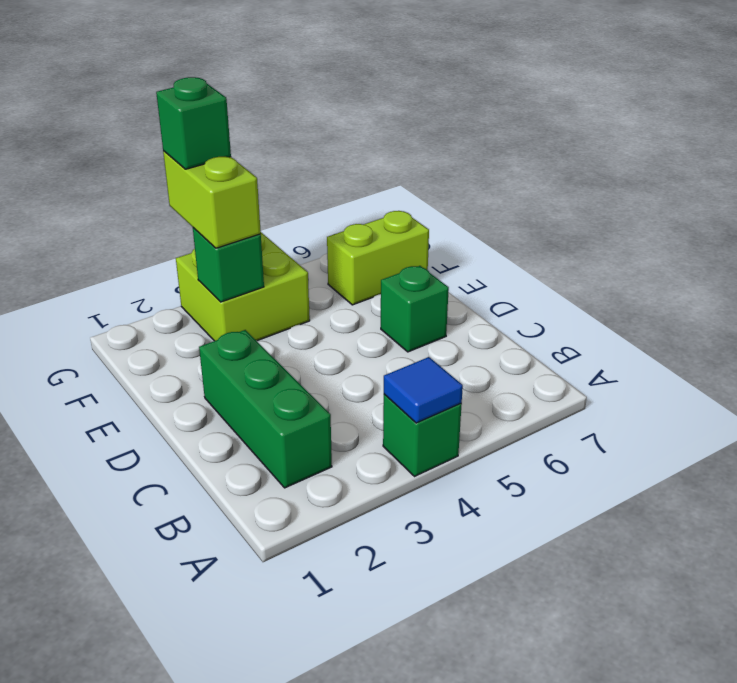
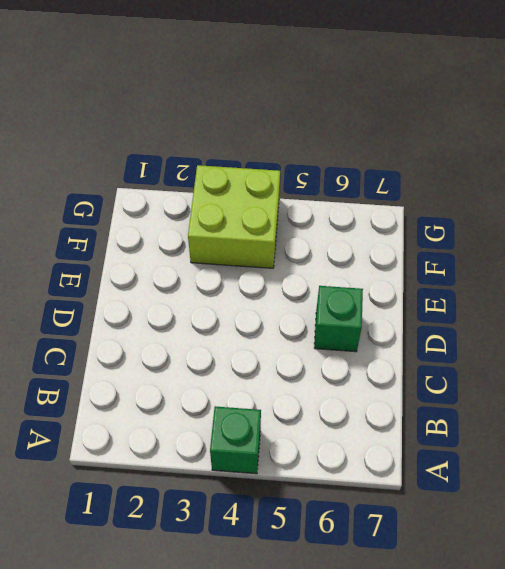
none -> green brick B2:D2 level 1
none -> lime brick F6:F7 level 1

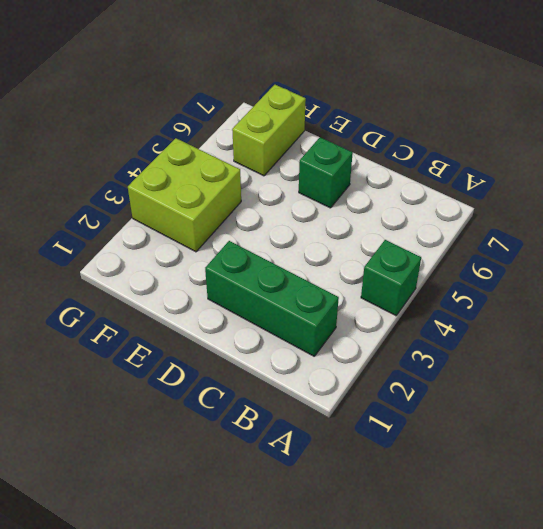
none -> blue tile A4 level 2
none -> green brick F3 level 2

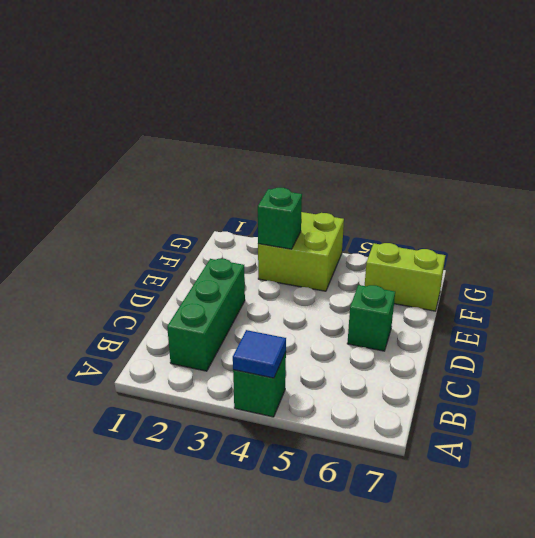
none -> lime brick F3:G3 level 3
none -> green brick G3 level 4

